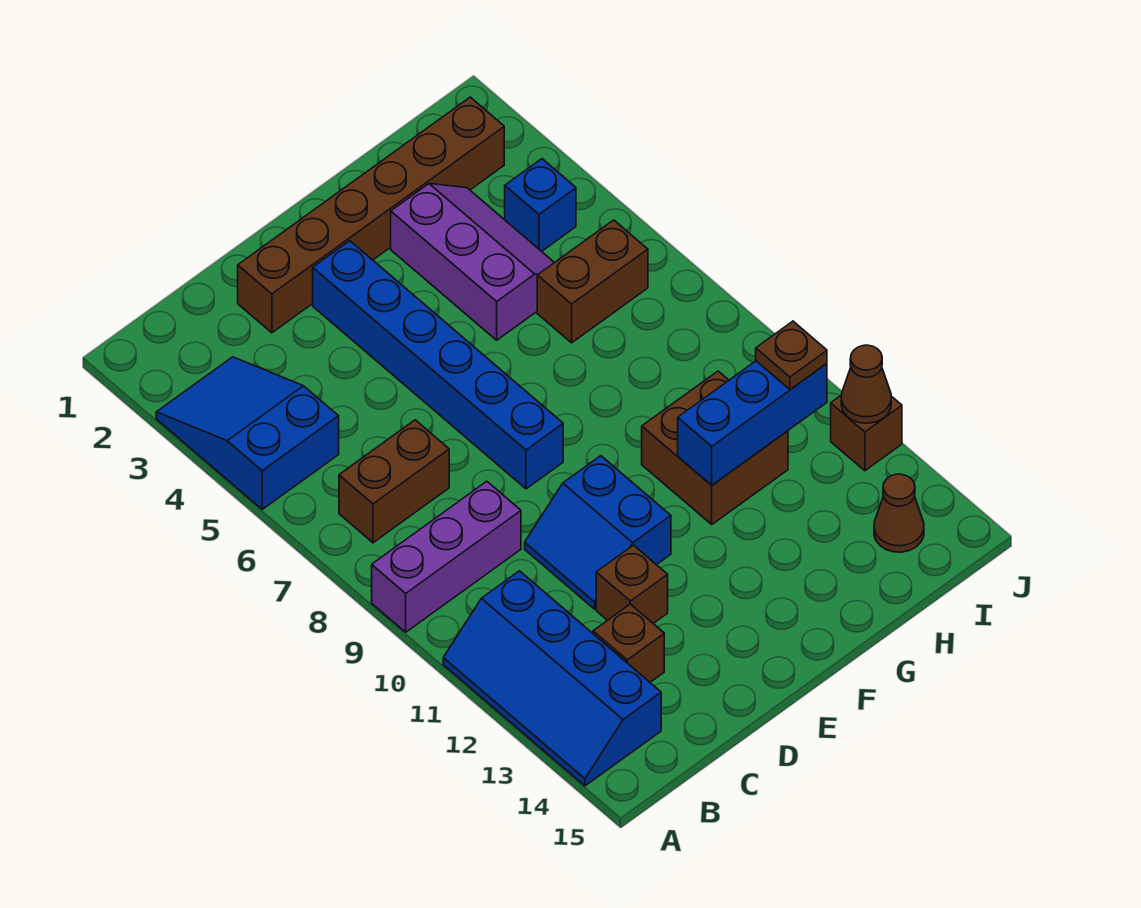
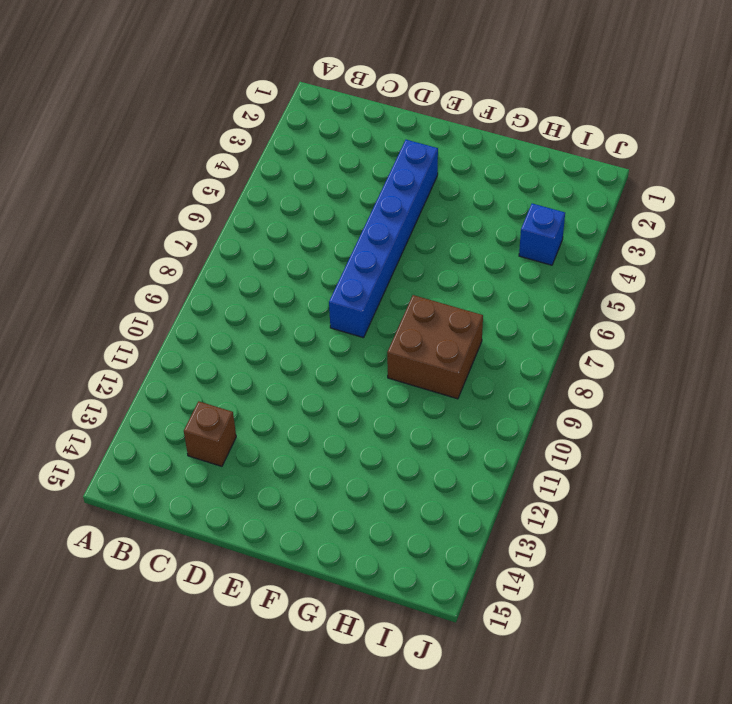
brown brick G8:H9 level 1 -> brown brick G10:H11 level 1
none -> blue slope A3:B5 level 1 top 5
none -> purple brick A9:C9 level 1
none -> blue slope A11:B14 level 1 top B

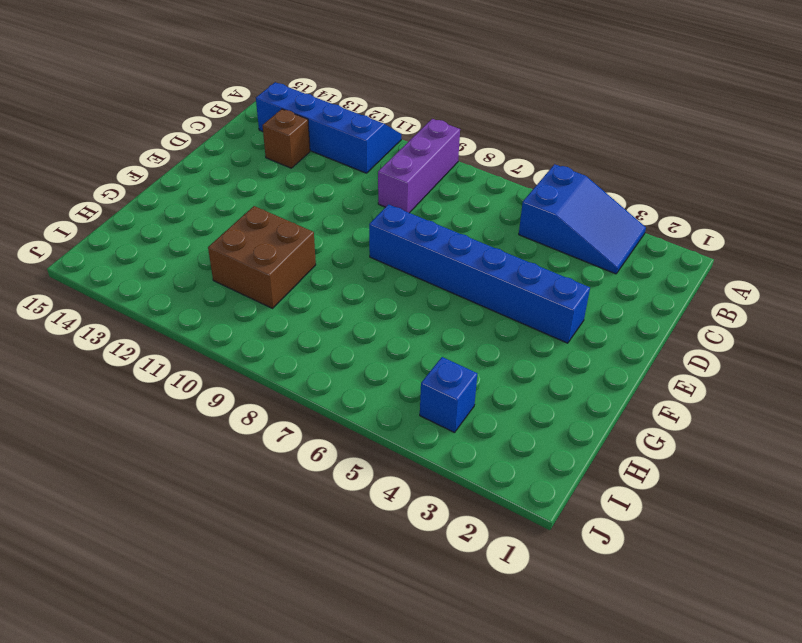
none -> brown brick B7:C7 level 1
none -> brown brick D2:I2 level 1
none -> blue slope D10:E11 level 1 top E

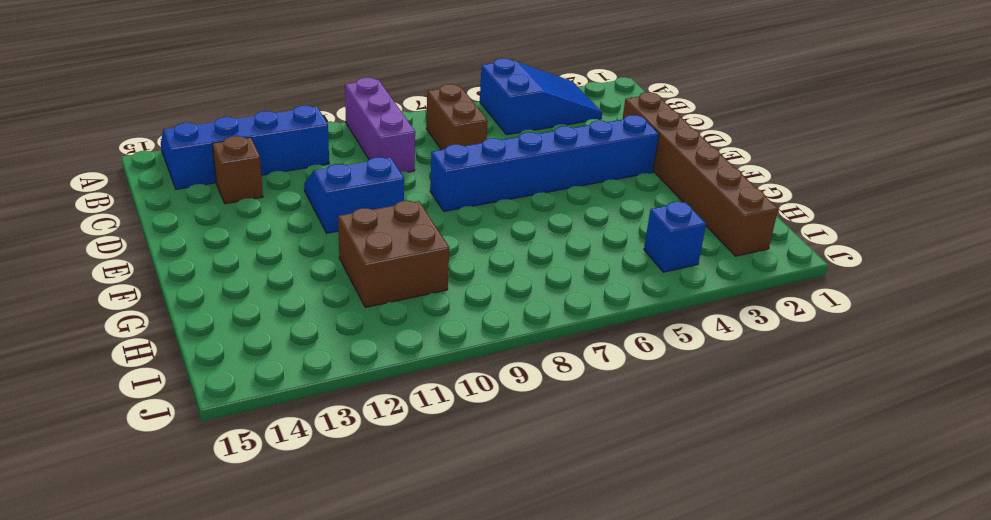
none -> brown brick D12 level 1
none -> purple slope G3:H5 level 1 top G
none -> brown brick H6:I6 level 1

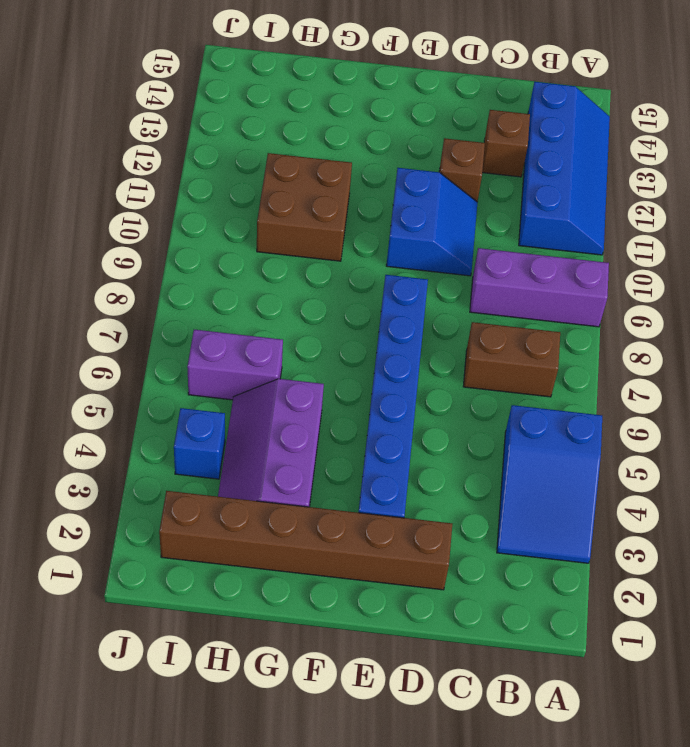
purple brick H6:I6 level 1 -> brown brick H6:I6 level 1
none -> brown cone I14 level 1
none -> brown brick J12 level 1
none -> blue brick G11:I11 level 2

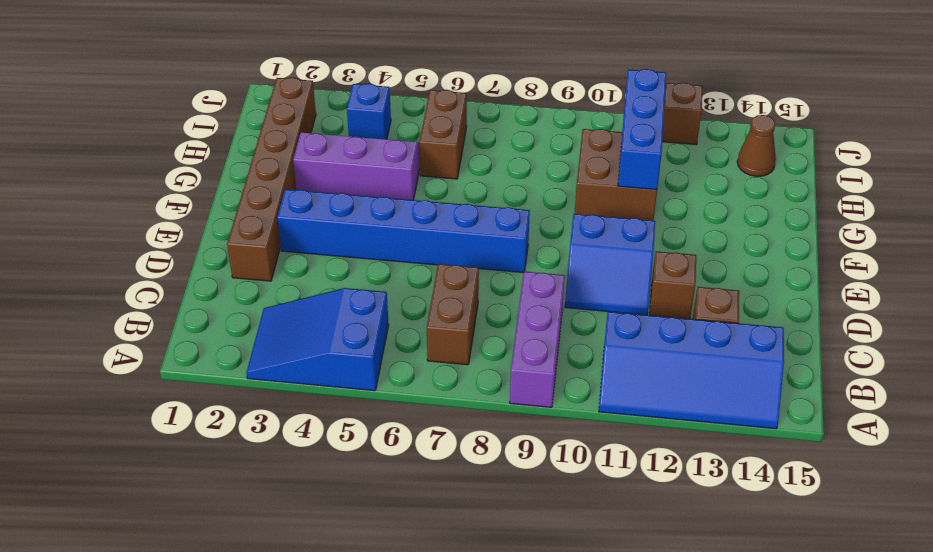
none -> brown cone J12 level 2
none -> brown plate I11 level 3

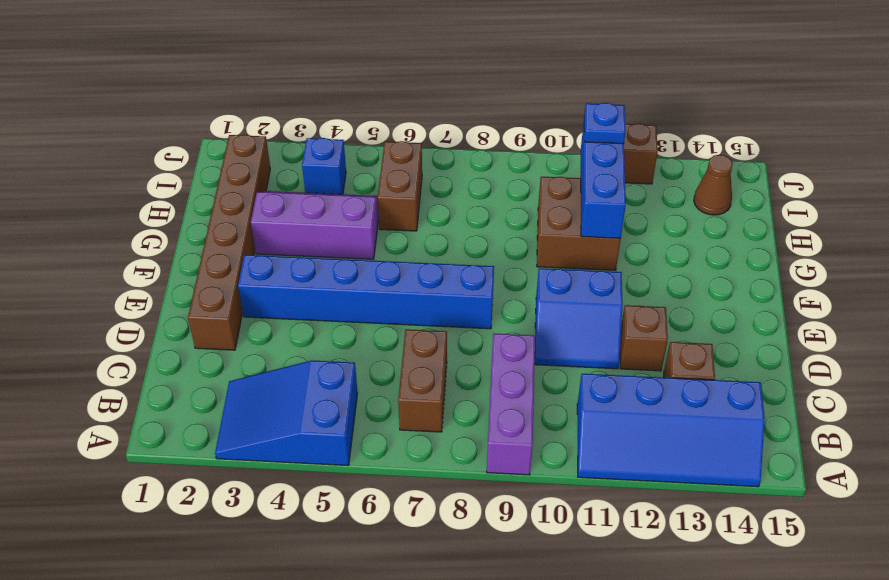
blue plate I11 level 3 -> brown plate I11 level 3
none -> brown cone J12 level 2

